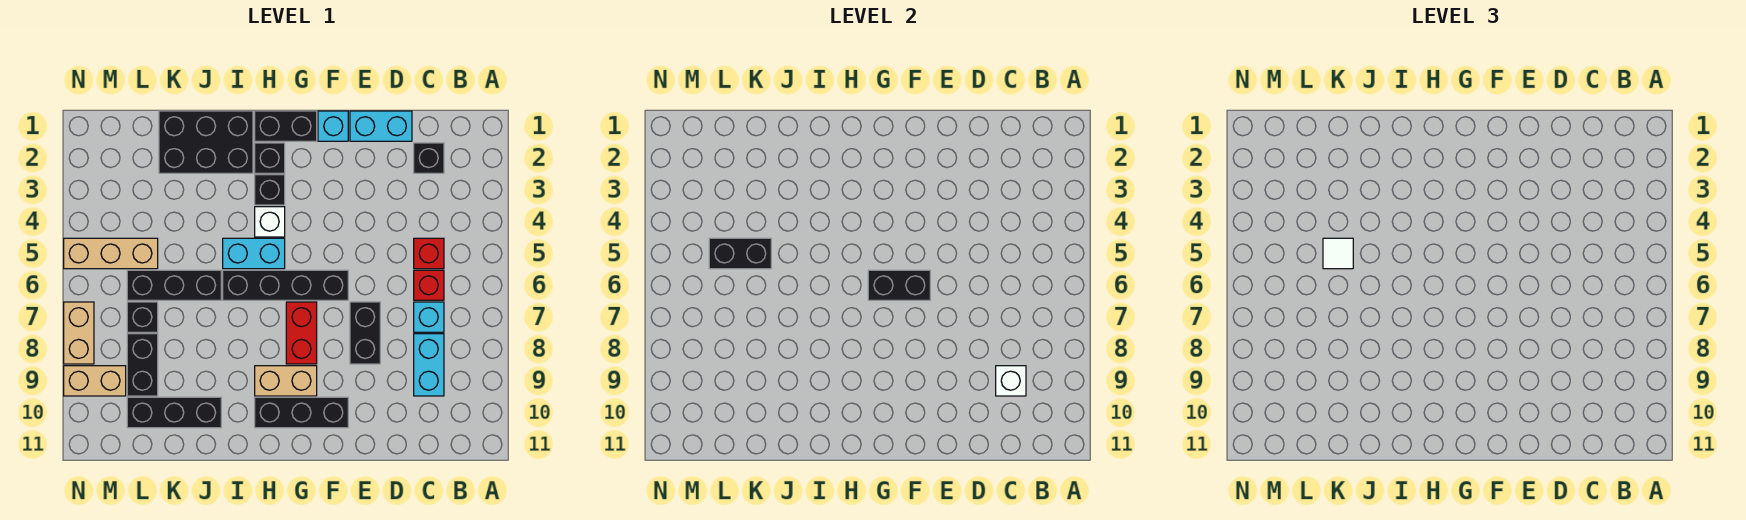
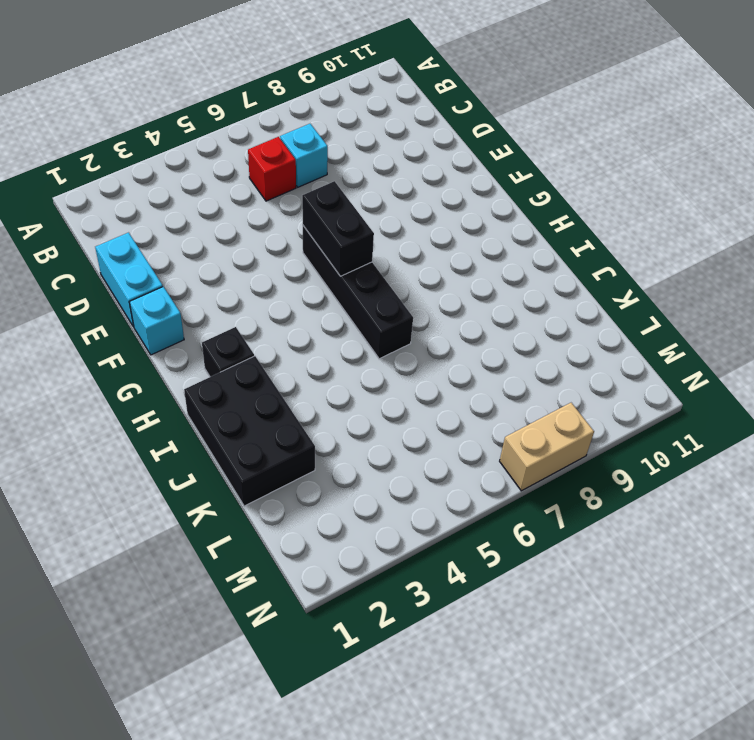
none -> black brick C2 level 1
none -> red brick C5 level 1
none -> cyan brick C8:C9 level 1

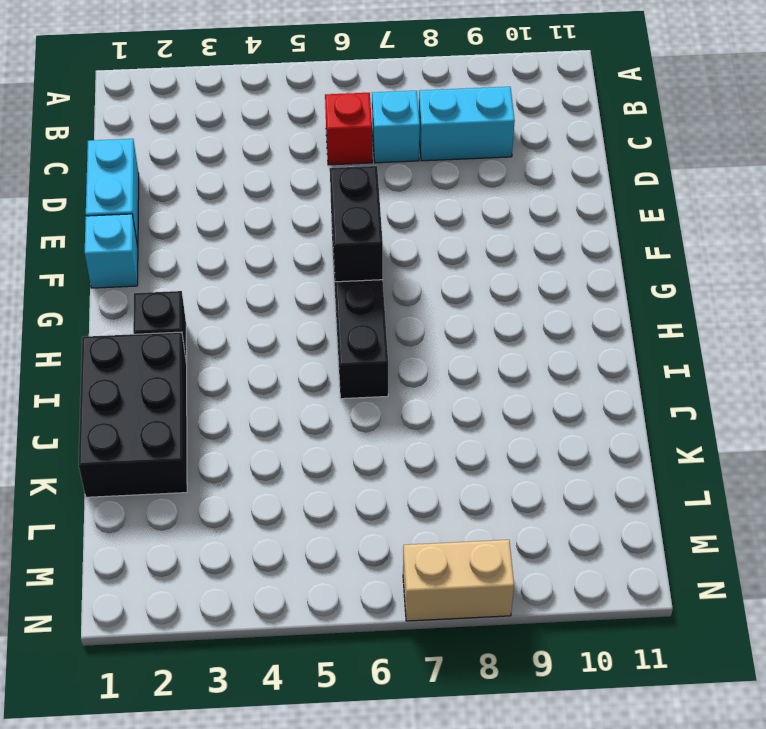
none -> black brick C2 level 1
none -> red brick C5 level 1
none -> black brick E7:E8 level 1

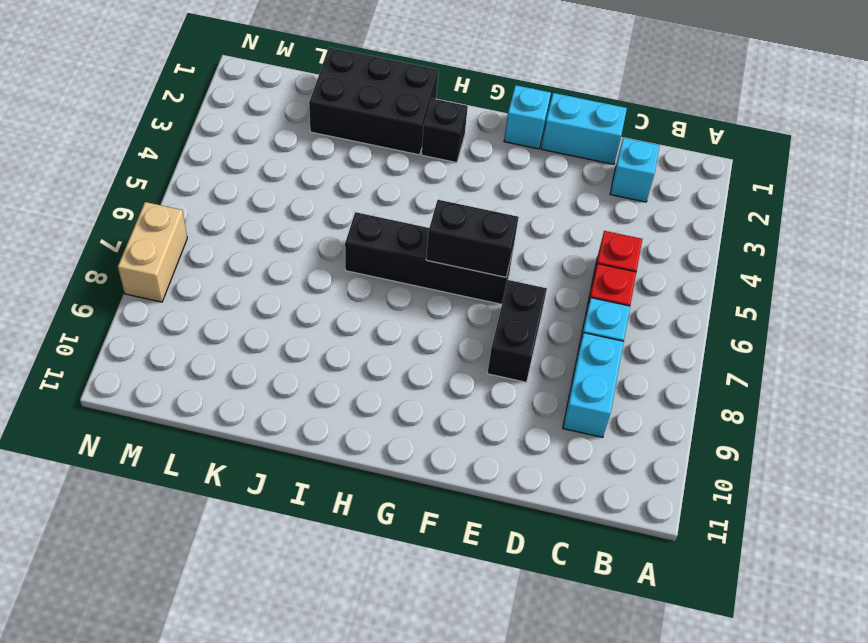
cyan brick C2 level 1 -> black brick C2 level 1
none -> black brick F10:H10 level 1
none -> black brick G1:H1 level 1
none -> red brick G7:G8 level 1

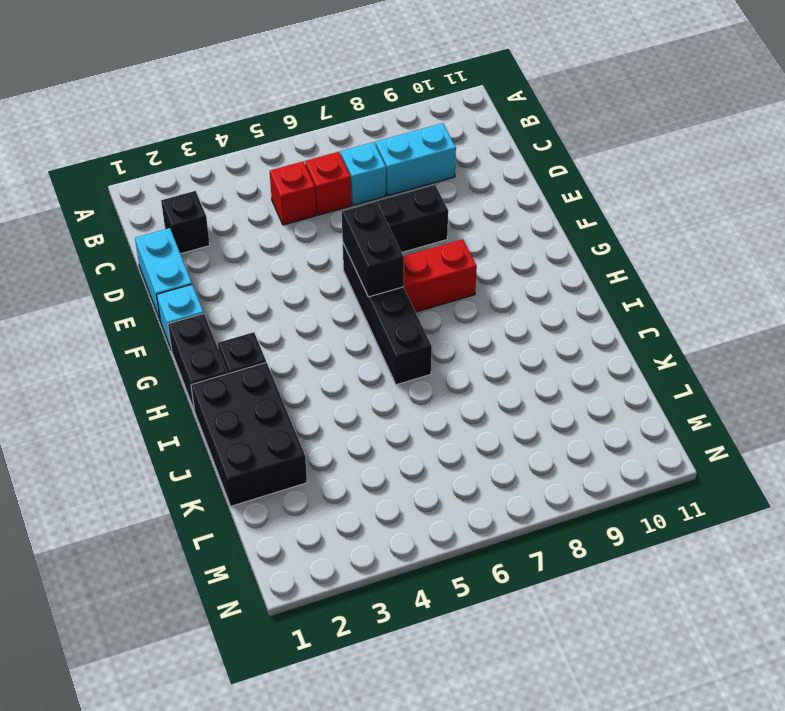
none -> black brick F10:H10 level 1
none -> tan brick G9:H9 level 1
none -> black brick H3 level 1

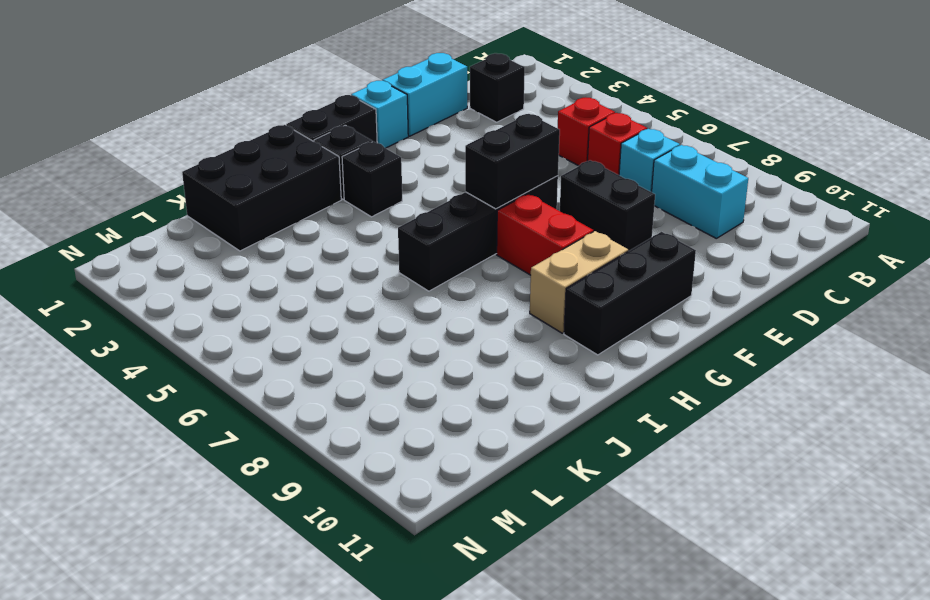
none -> white brick H4 level 1
none -> cyan brick H5:I5 level 1
none -> black brick J6:L6 level 1

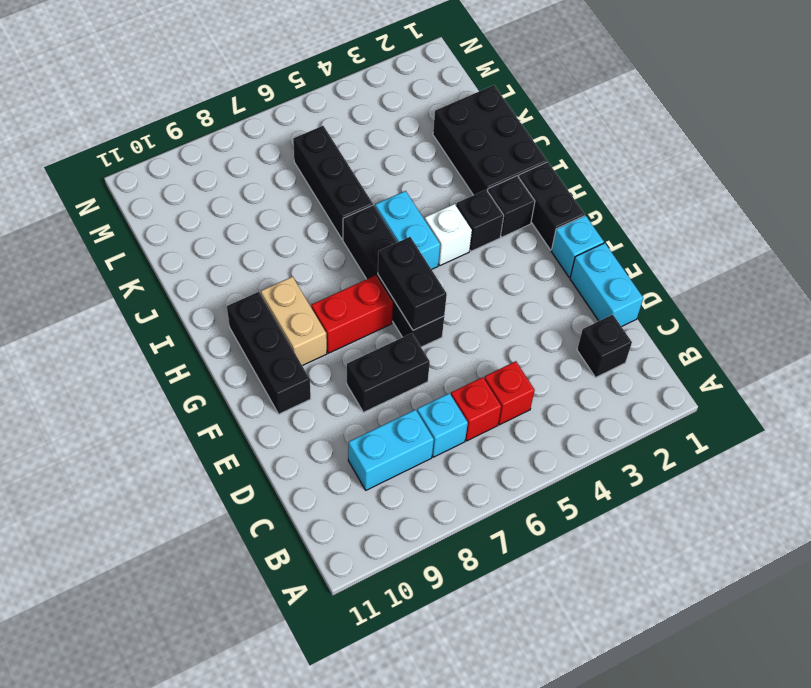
none -> black brick J10:L10 level 1
none -> tan brick L5:N5 level 1
none -> black brick L7 level 1

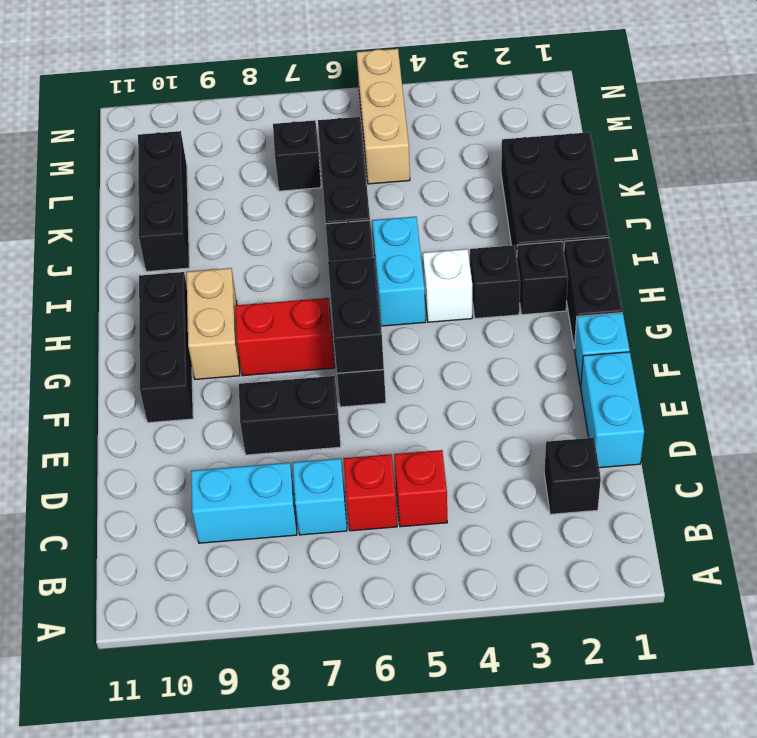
none -> black brick L8:L9 level 1
none -> tan brick M9:N9 level 1
none -> tan brick N7:N8 level 1

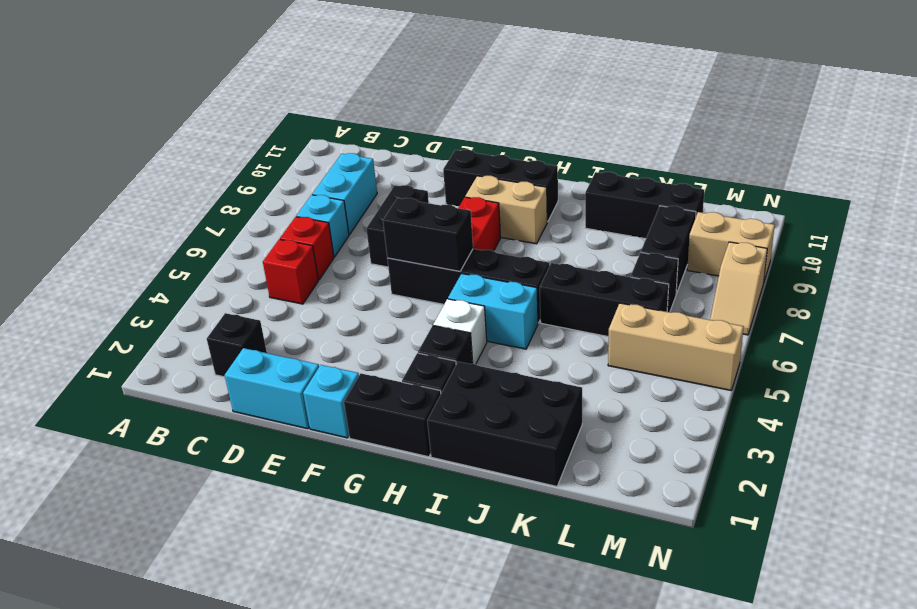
tan slope N7:N8 level 1 top 8 -> tan brick N7:N8 level 1
none -> white brick C9 level 2
none -> black brick K5:L5 level 2
none -> white tile K5 level 3

